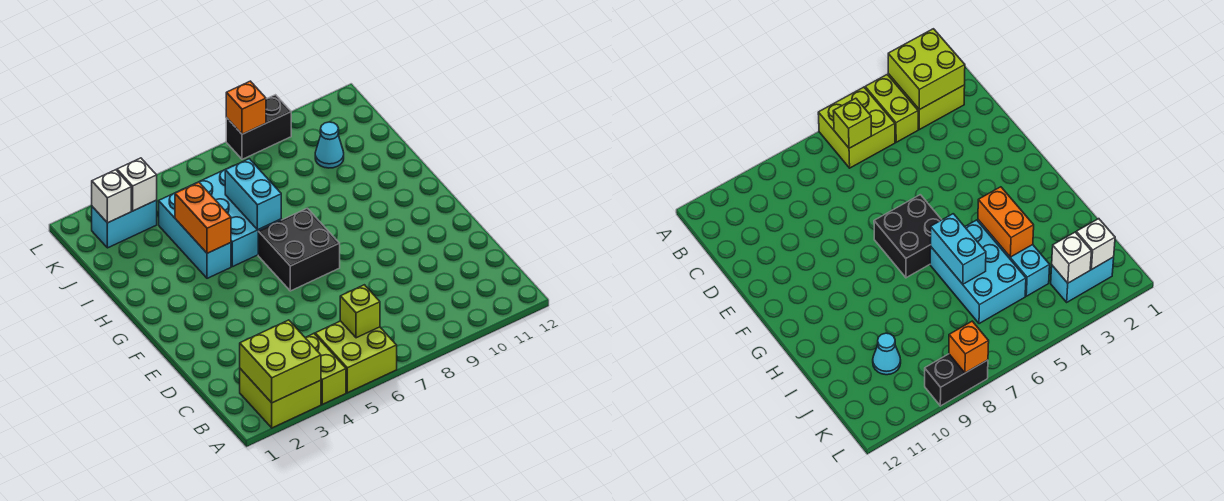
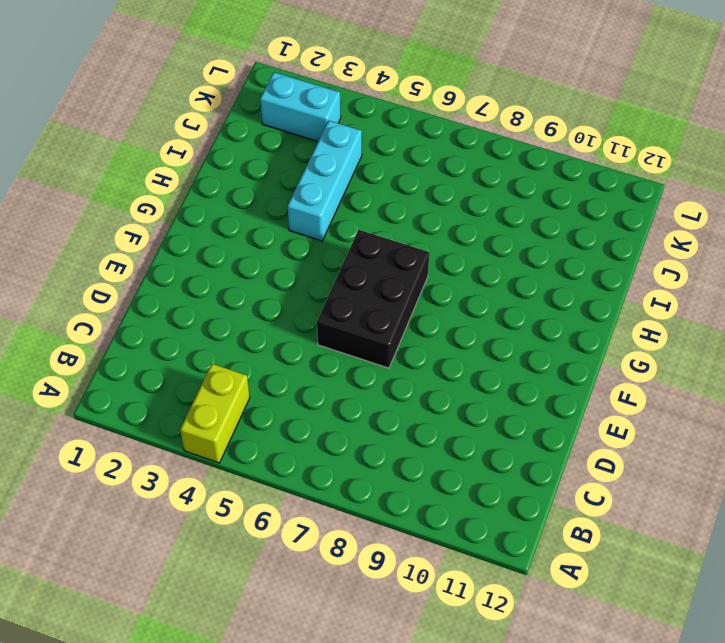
black brick E6:G7 level 1 -> black brick F6:G7 level 1
none -> lime brick A2:B3 level 1
none -> lime brick A5:B6 level 1
none -> cyan brick H5:J6 level 1

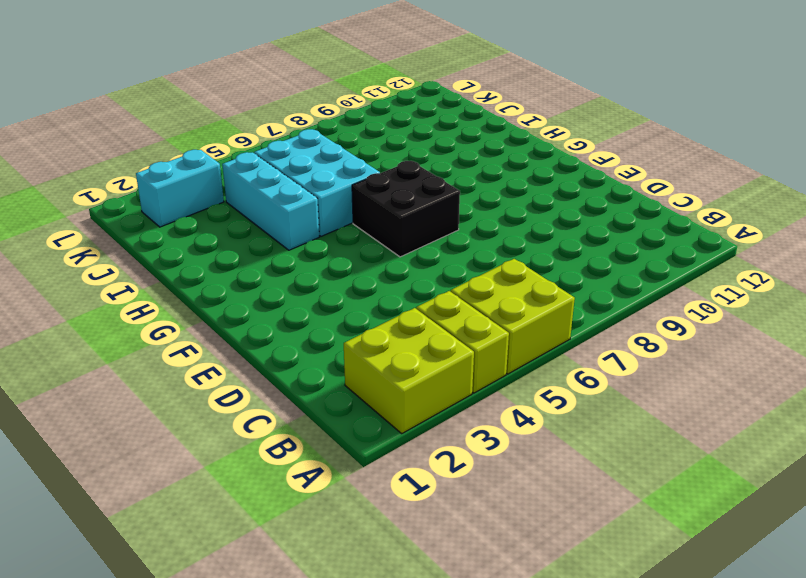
none -> cyan cone J10 level 1
none -> black brick L8:L9 level 1
none -> lime brick A2:B3 level 2

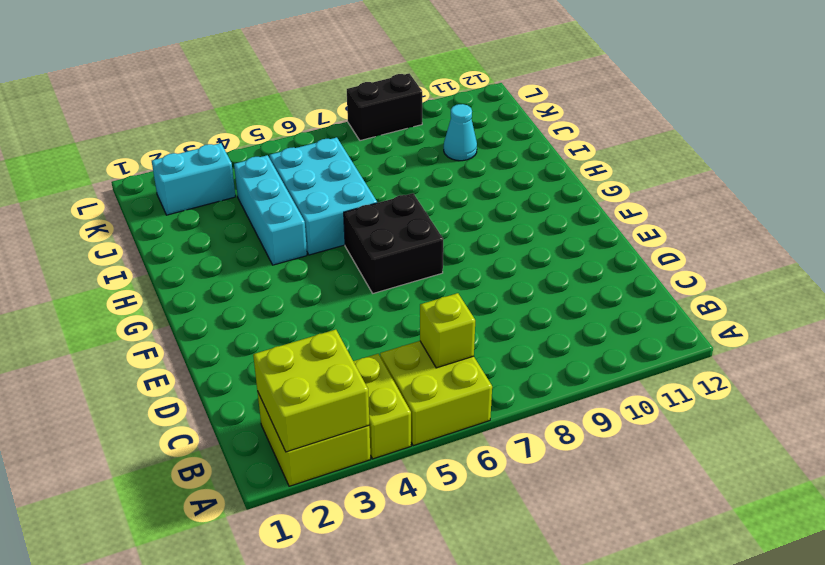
none -> orange brick H4:I4 level 2
none -> cyan brick H6:I6 level 2
none -> white brick K2 level 2

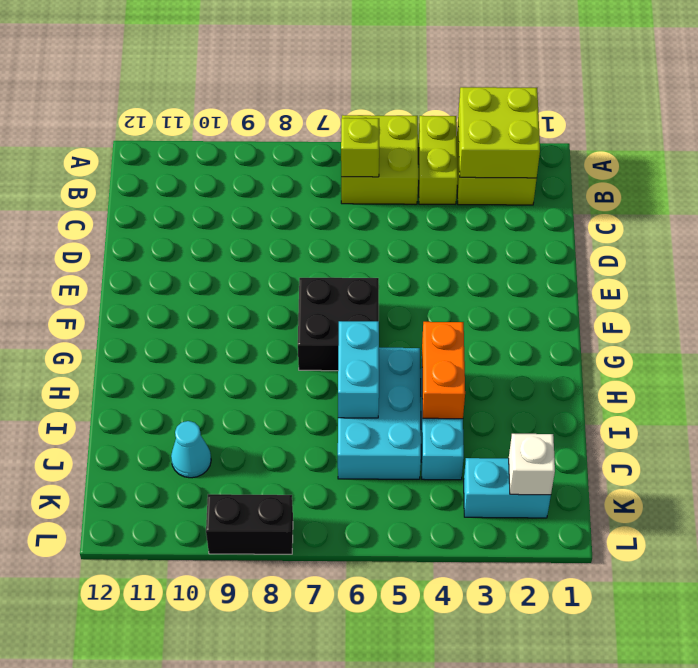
none -> white brick K3 level 2
none -> orange brick L8 level 2

